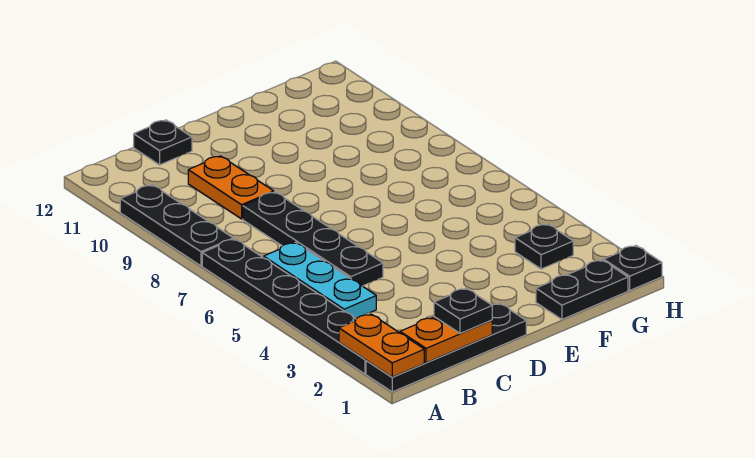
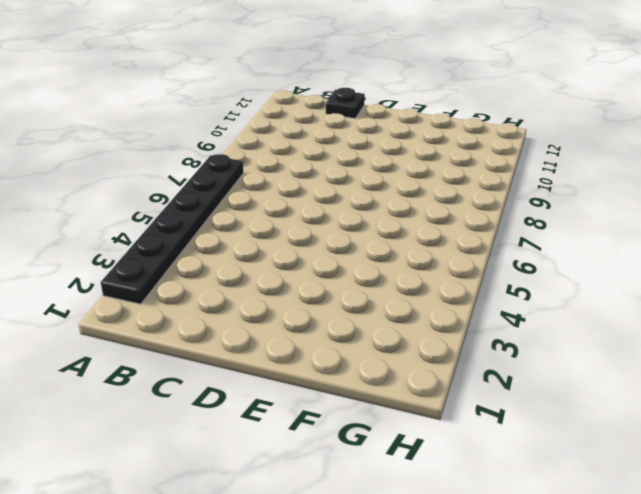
none -> black plate A1:D1 level 1
none -> black plate A8:A10 level 1
none -> cyan plate B4:B6 level 1

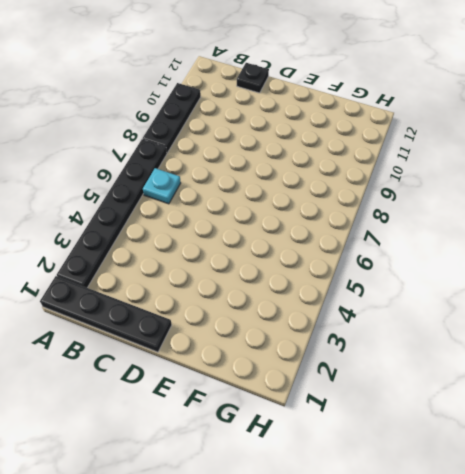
cyan plate B6 level 1 -> cyan plate B4:B6 level 1
none -> black plate C5:C8 level 1
none -> orange plate C9:C10 level 1
none -> black plate F1:G1 level 1

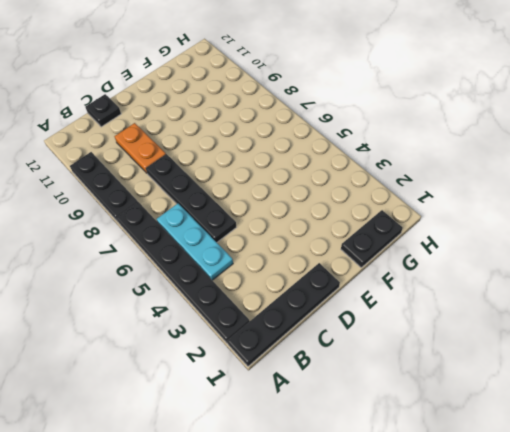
none -> black plate G3 level 1
none -> black plate H1 level 1
none -> orange plate A1:A2 level 2

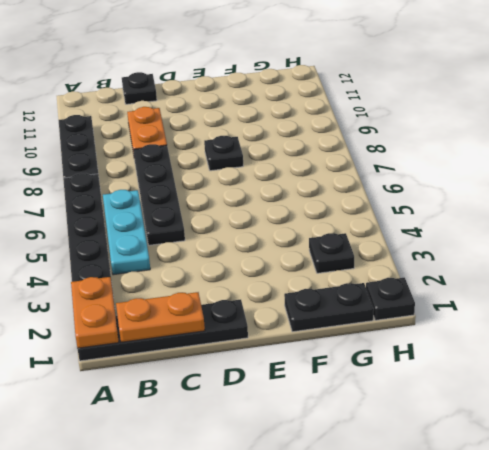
black plate E8 level 1 -> black plate C1 level 3

